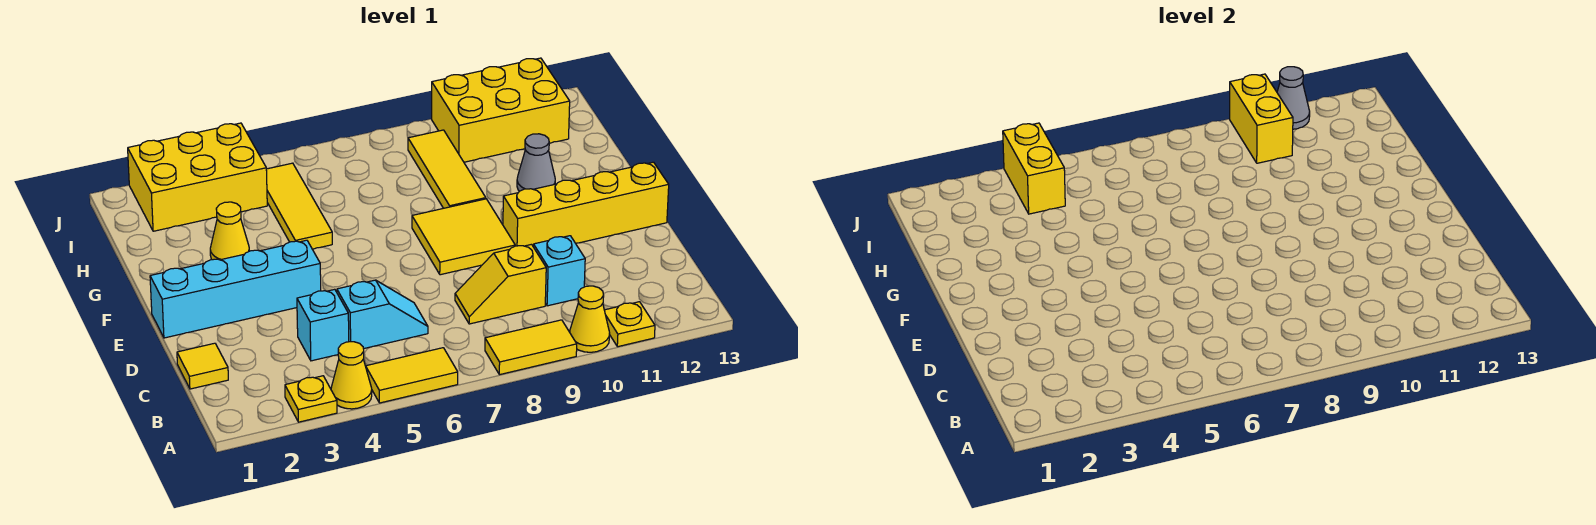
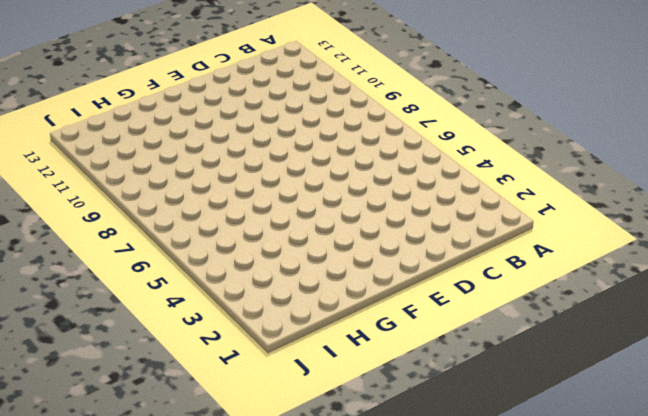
none -> yellow plate A3 level 1
none -> yellow cone A4 level 1
none -> yellow tile A5:A6 level 1

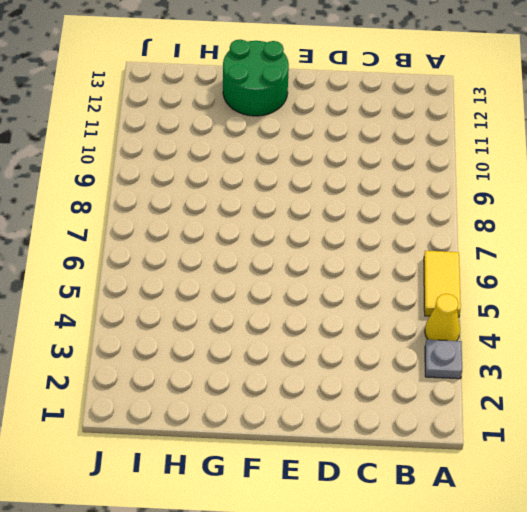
grey plate A3 level 1 -> yellow plate A3 level 1
green round brick F12:G13 level 1 -> none
none -> yellow tile A8:A9 level 1
none -> yellow cone A10 level 1
none -> yellow plate A11 level 1

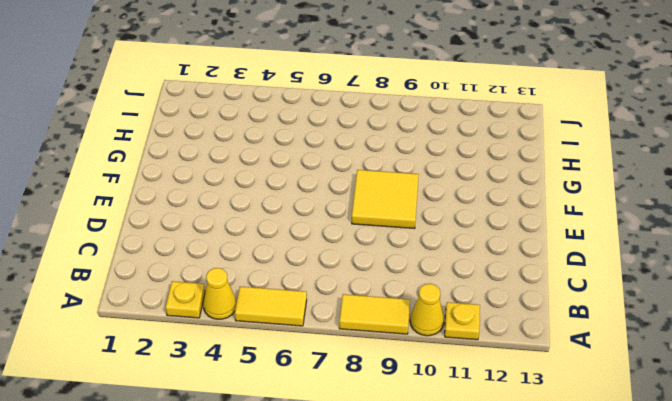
none -> yellow tile C1 level 1
none -> cyan brick C4 level 1
none -> cyan slope C5:C6 level 1 top 5

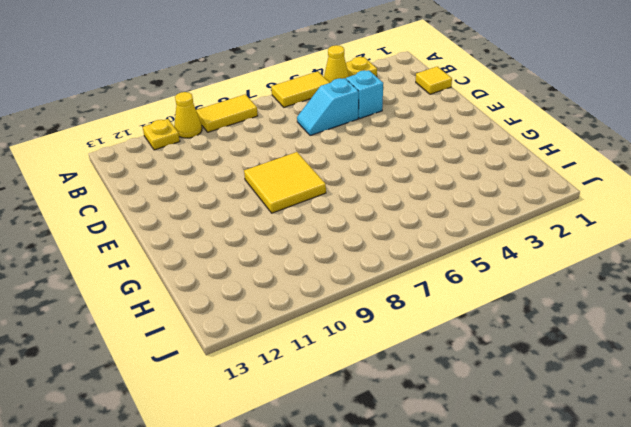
none -> yellow slope C8:C9 level 1 top 9
none -> cyan brick C10 level 1
none -> cyan brick E1:E4 level 1

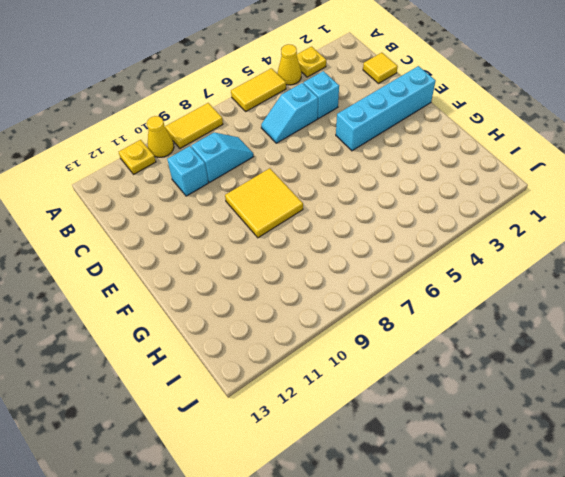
cyan slope C8:C9 level 1 top 9 -> yellow slope C8:C9 level 1 top 9
none -> yellow brick E10:E13 level 1
none -> yellow cone G3 level 1
none -> yellow tile G5:I5 level 1

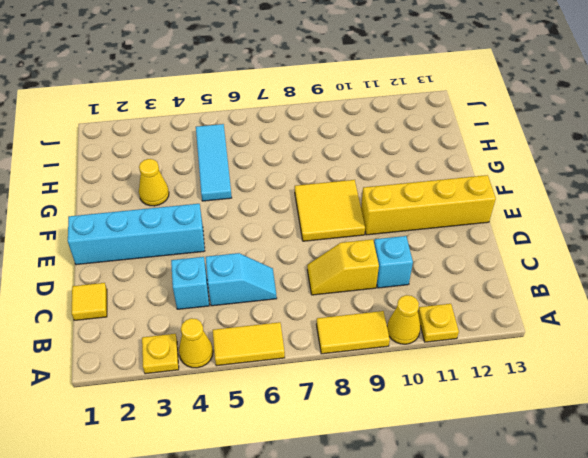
cyan tile G5:I5 level 1 -> yellow tile G5:I5 level 1
none -> yellow tile G9:I9 level 1
none -> grey cone G11 level 1
none -> yellow brick I2:J4 level 1

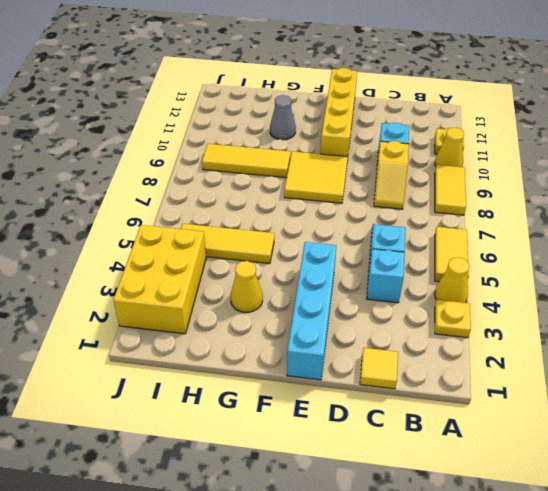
none -> yellow brick I10:J12 level 1
none -> yellow brick I4:J4 level 2
none -> yellow brick I10:J10 level 2

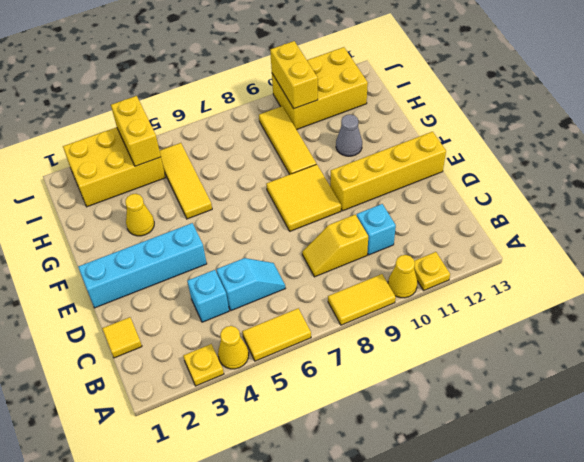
none -> grey cone J11 level 2

